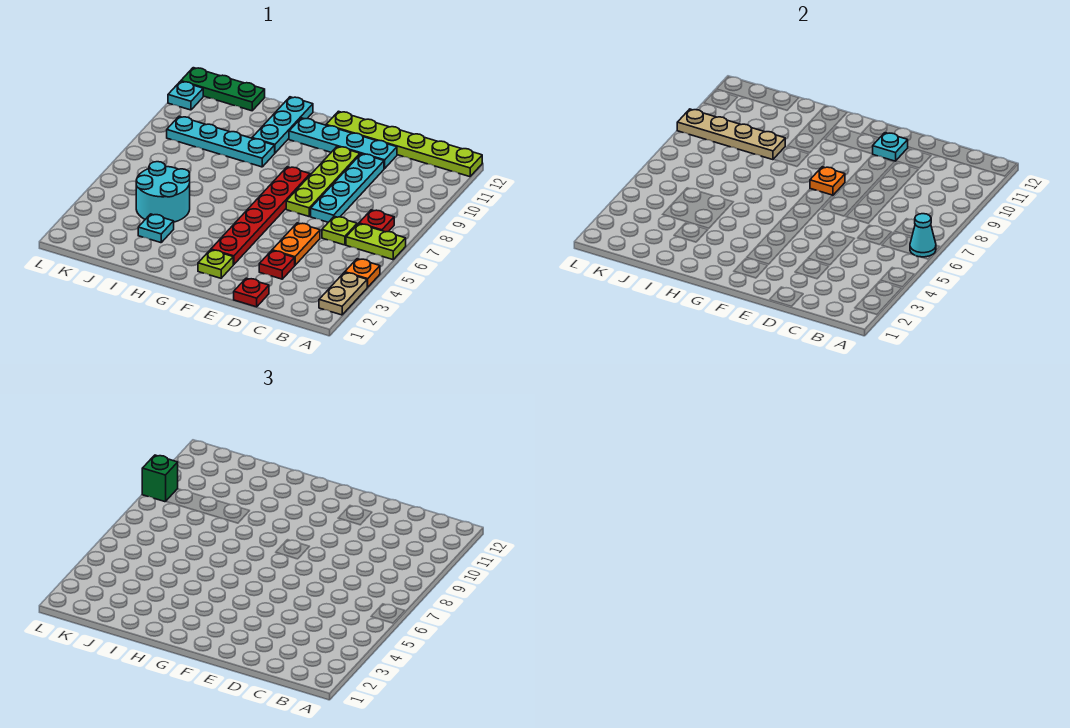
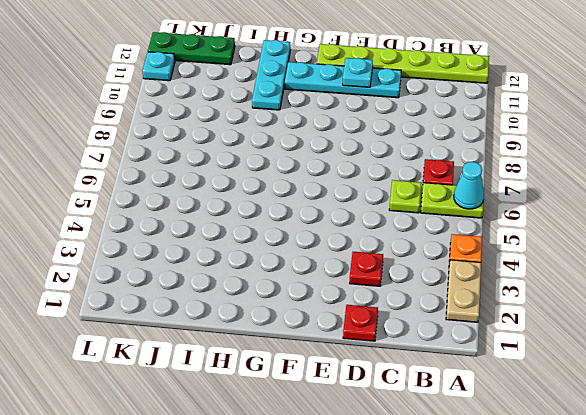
none -> orange plate D4:D5 level 1
none -> cyan plate D7:D10 level 1
none -> lime plate E7:E10 level 1

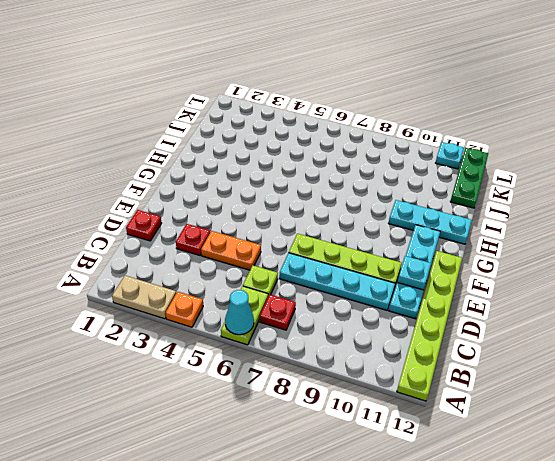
none -> lime plate F2 level 1
none -> red plate F3:F8 level 1
none -> cyan plate H9:K9 level 1

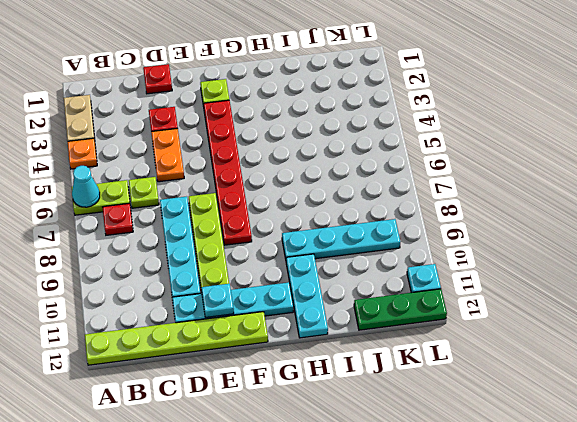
none -> cyan plate I3 level 1
none -> cyan round brick I4:J5 level 1
none -> orange plate F8 level 2

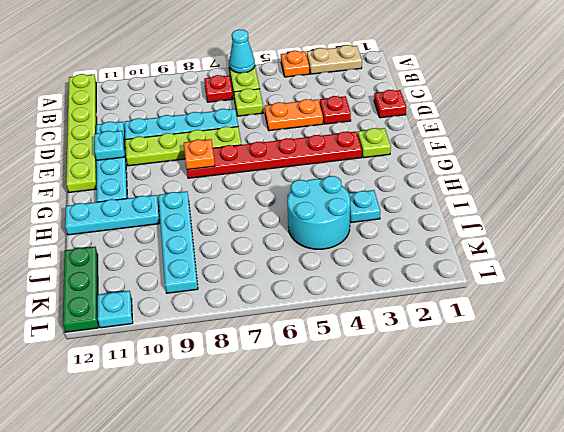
none -> tan plate I9:L9 level 2
none -> green brick L9 level 3

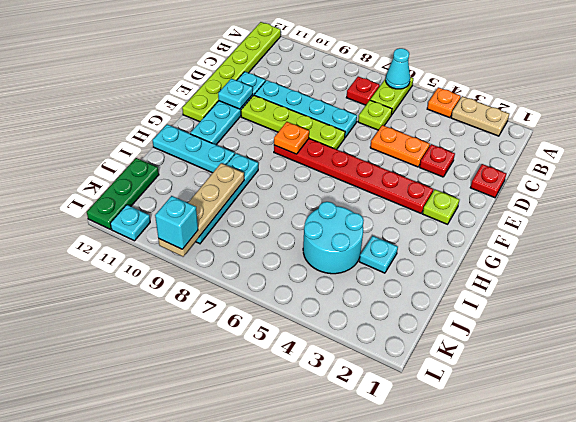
cyan brick L9 level 3 -> green brick L9 level 3

